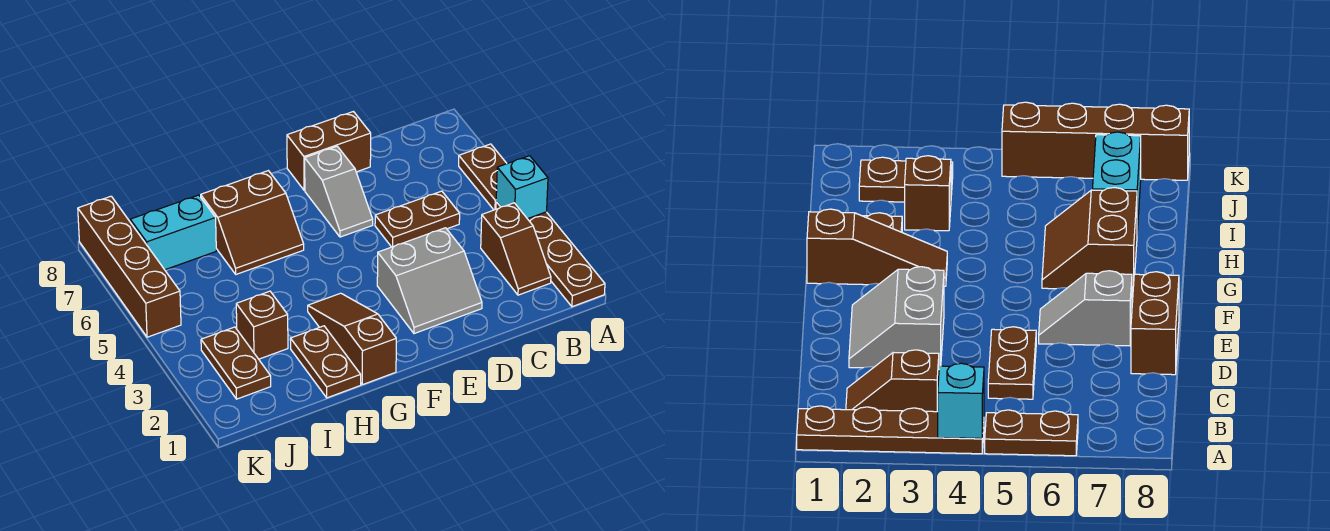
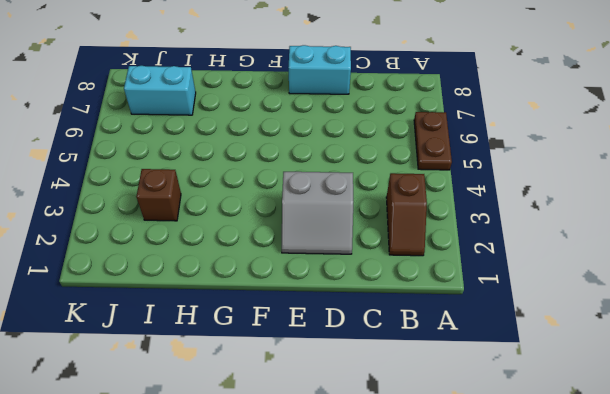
cyan brick D8:E8 level 1 -> brown brick D8:E8 level 1
none -> brown plate A1:A4 level 1
none -> brown plate C5:D5 level 1
none -> grey slope E6:E7 level 1 top 7

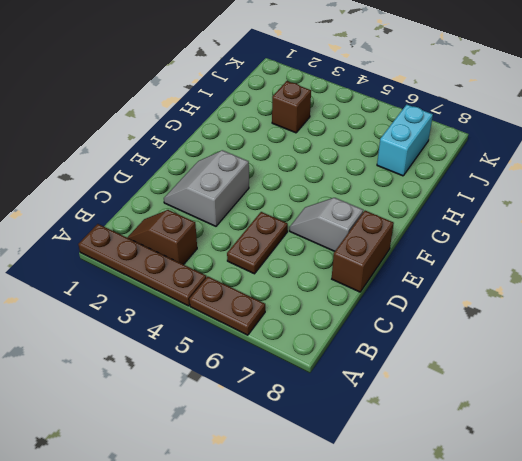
none -> brown slope G1:G3 level 1 top 1
none -> brown slope G6:H7 level 1 top 7
none -> brown plate H1:H2 level 1

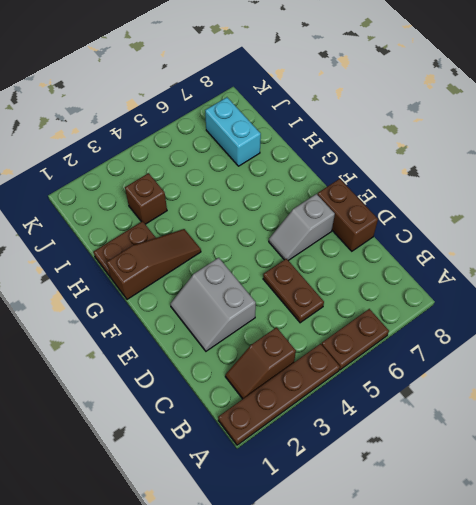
none -> brown slope G6:H7 level 1 top 7
none -> brown plate J2:J3 level 1
none -> brown brick K5:K8 level 1

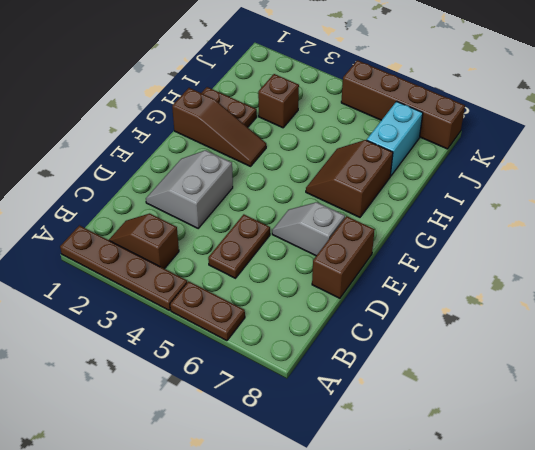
none -> brown plate J2:J3 level 1
none -> cyan brick A4 level 2

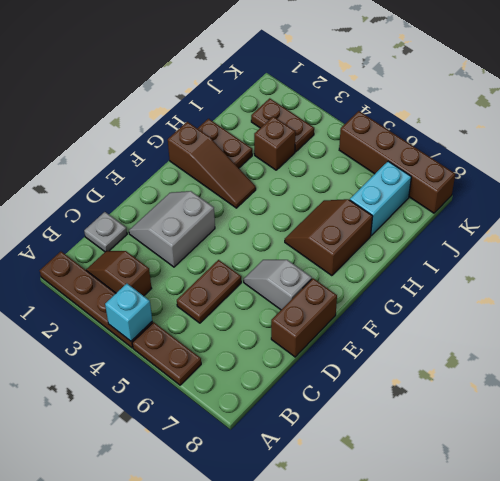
grey plate C1 level 1 -> none

